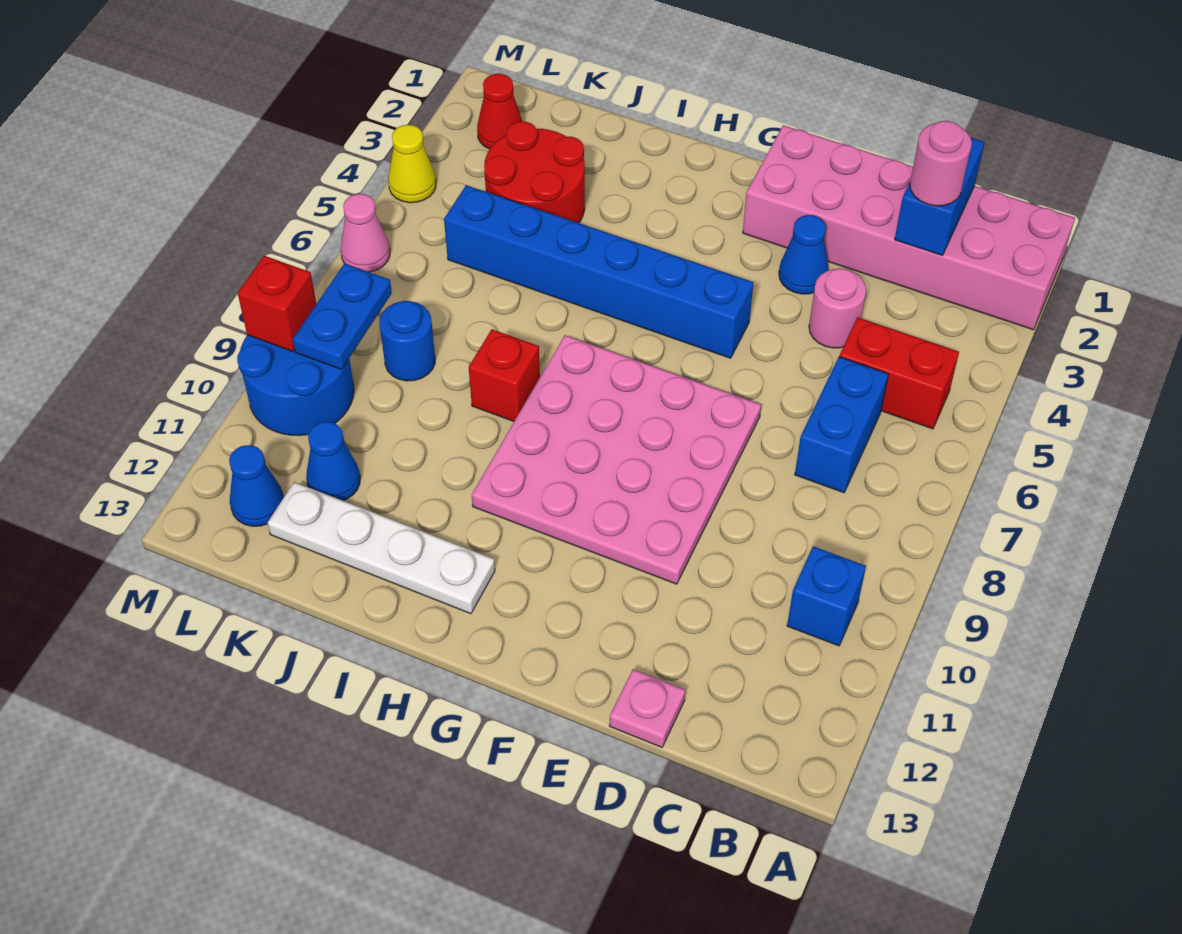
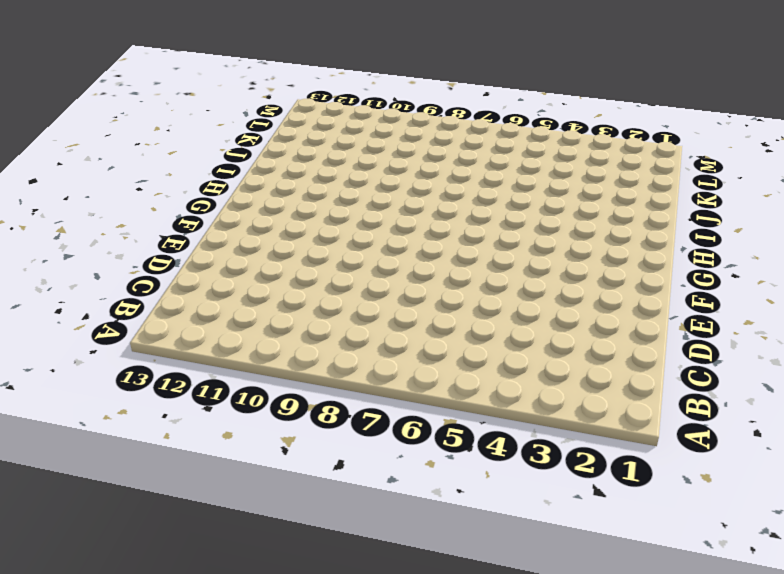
none -> pink brick A1:F2 level 1
none -> red brick B5:C5 level 1
none -> blue brick B10 level 1

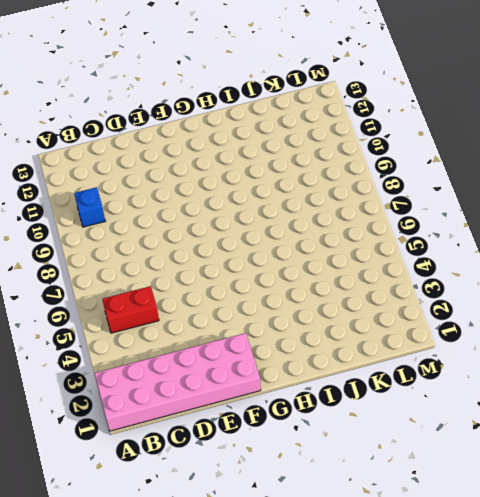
none -> blue brick C6:C7 level 1
none -> pink round brick D4 level 1
none -> pink plate D13 level 1

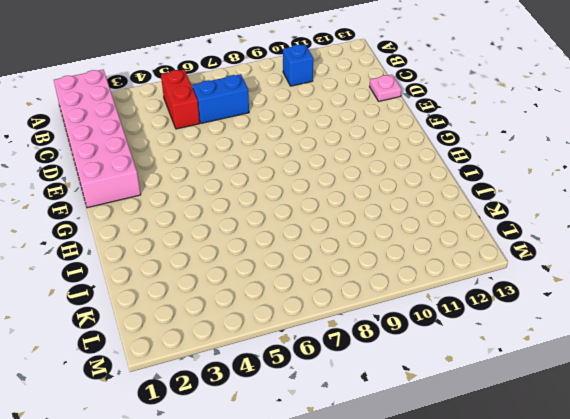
none -> pink round brick D4 level 1
none -> blue cone E3 level 1
none -> pink plate E7:H10 level 1

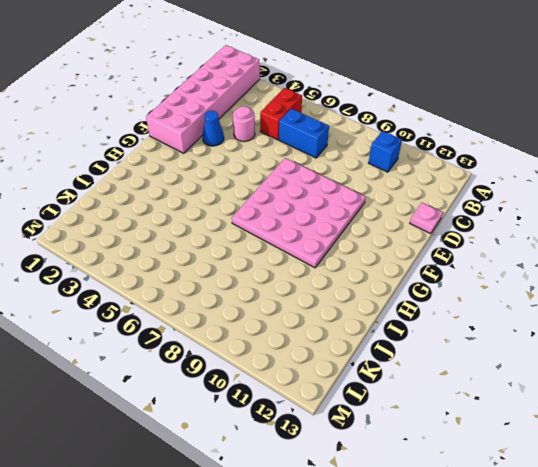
none -> blue brick F5:K5 level 1
none -> white plate H12:K12 level 1
none -> red brick I8 level 1

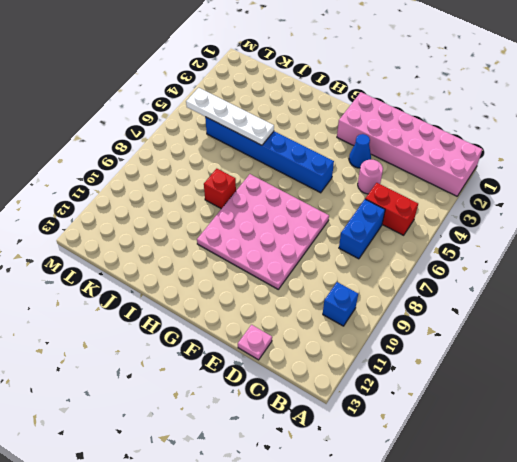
white plate I5:L5 level 2 -> white plate H12:K12 level 1
none -> red round brick J3:K4 level 1
none -> blue round brick K8 level 1
none -> blue cone K11 level 1

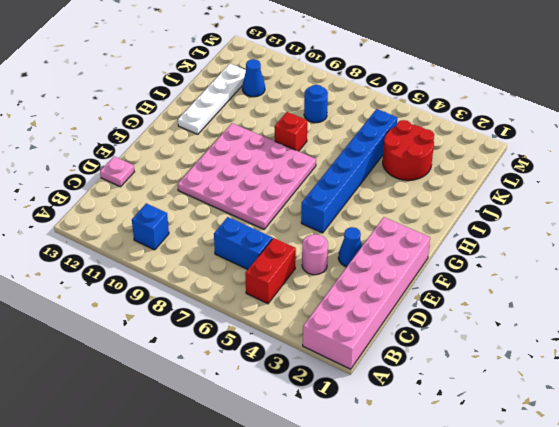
none -> red cone L2 level 1
none -> blue round brick L9:M10 level 1
none -> blue cone L12 level 1

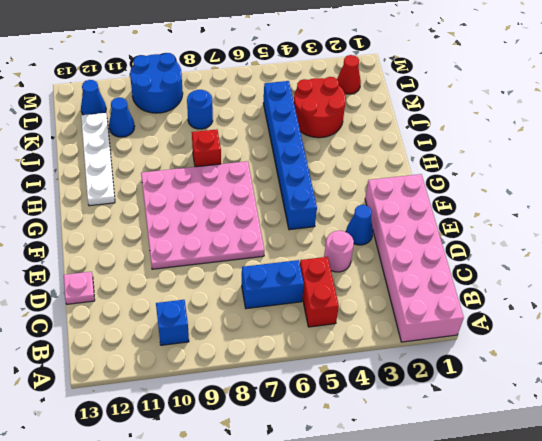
none -> yellow cone M4 level 1
none -> pink cone M6 level 1
none -> blue brick C1:C2 level 2

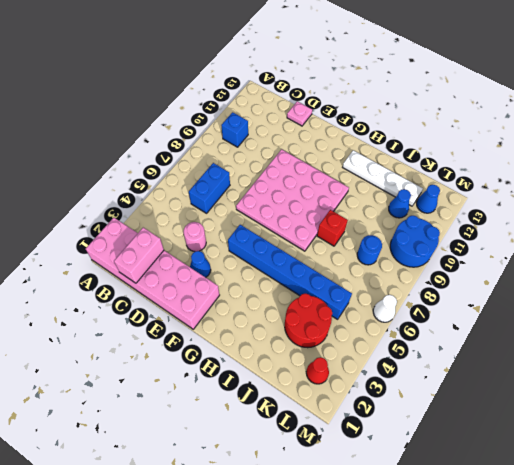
pink brick C1:C2 level 2 -> blue brick C1:C2 level 2
white cone M6 level 1 -> pink cone M6 level 1
none -> red brick B5:C5 level 1
none -> yellow cone M4 level 1
none -> blue plate L8:L9 level 2

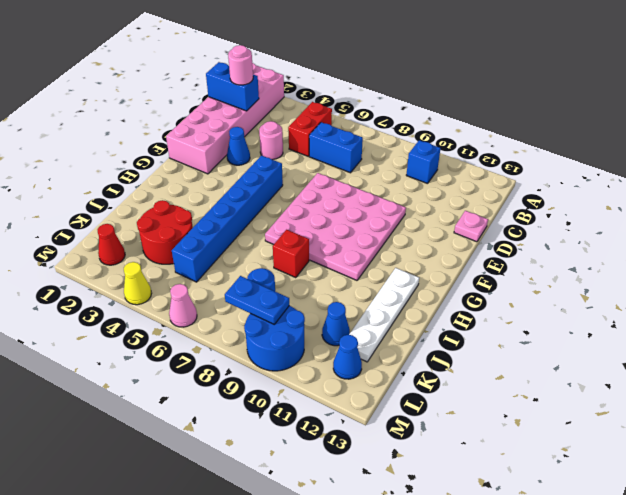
none -> red brick M9 level 2

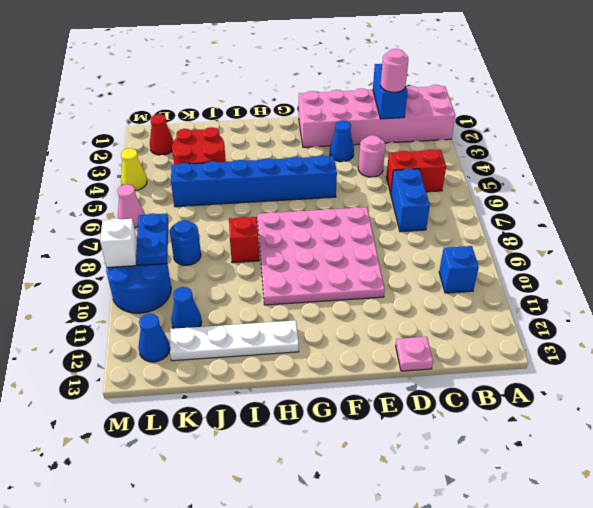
white brick M9 level 2 -> red brick M9 level 2

